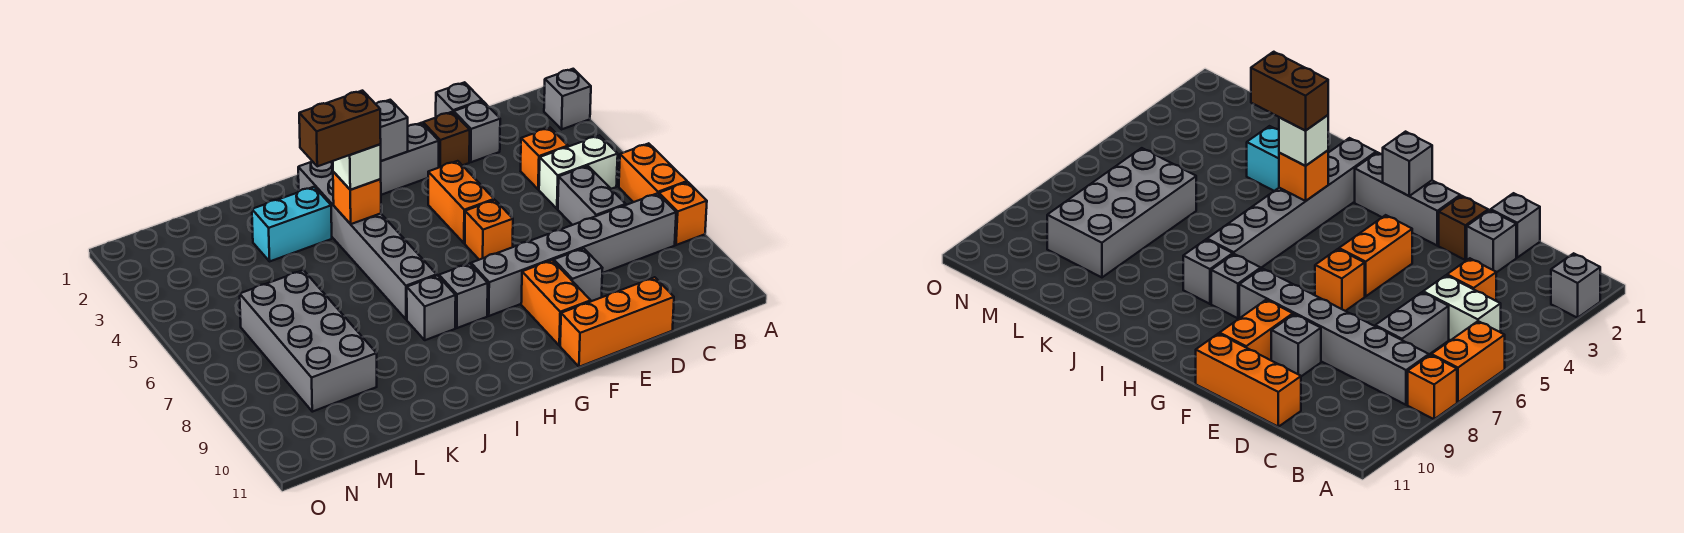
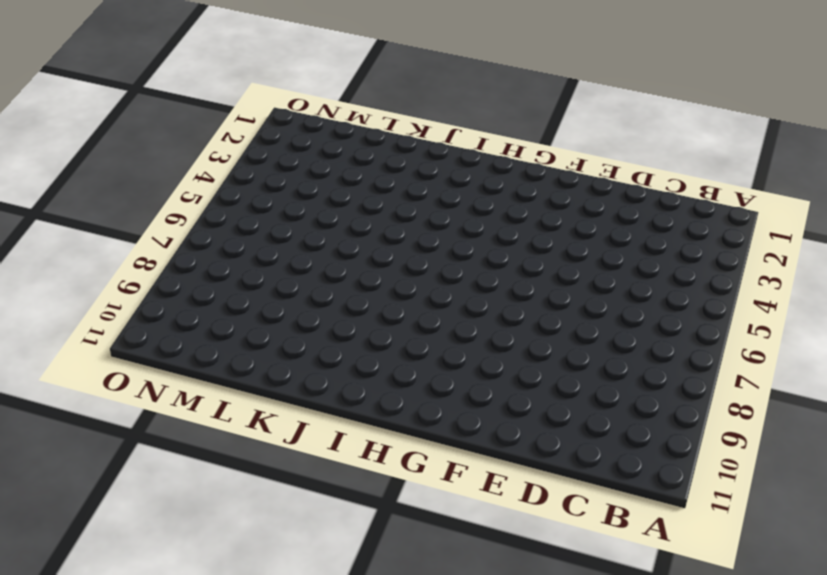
none -> grey brick A2 level 1
none -> orange brick A6:A7 level 1
none -> orange brick A8 level 1

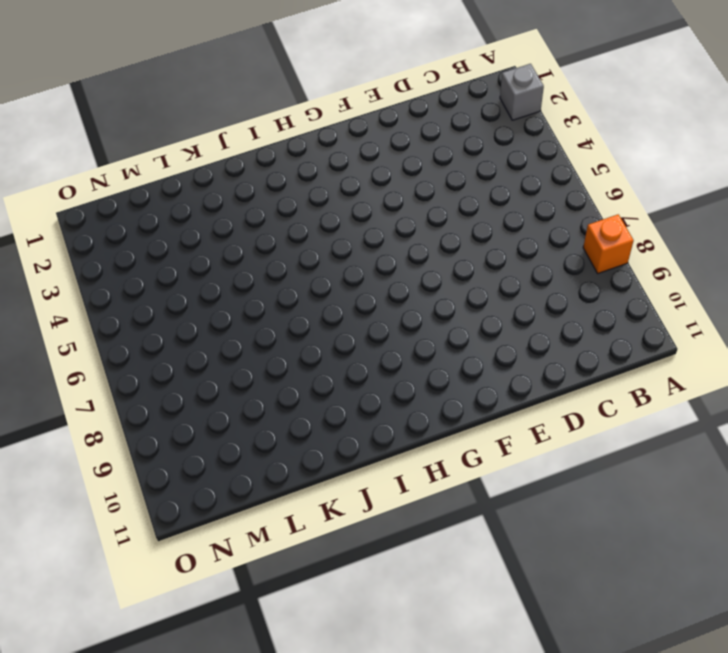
none -> orange brick A6:A7 level 1
none -> white brick B5:C5 level 1
none -> grey brick B8:G8 level 1

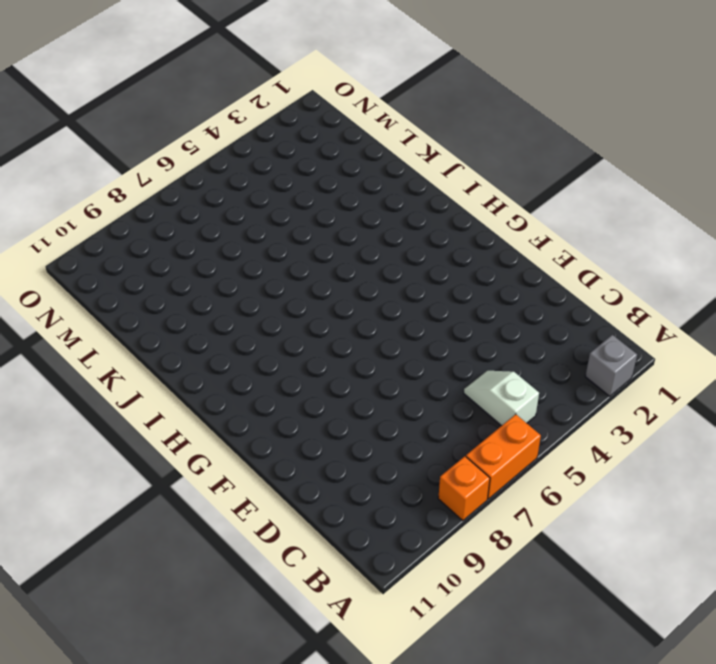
white slope B5:C5 level 1 top B -> white brick B5:C5 level 1
none -> grey brick B8:G8 level 1
none -> orange brick C4 level 1
none -> grey brick C6:C7 level 1

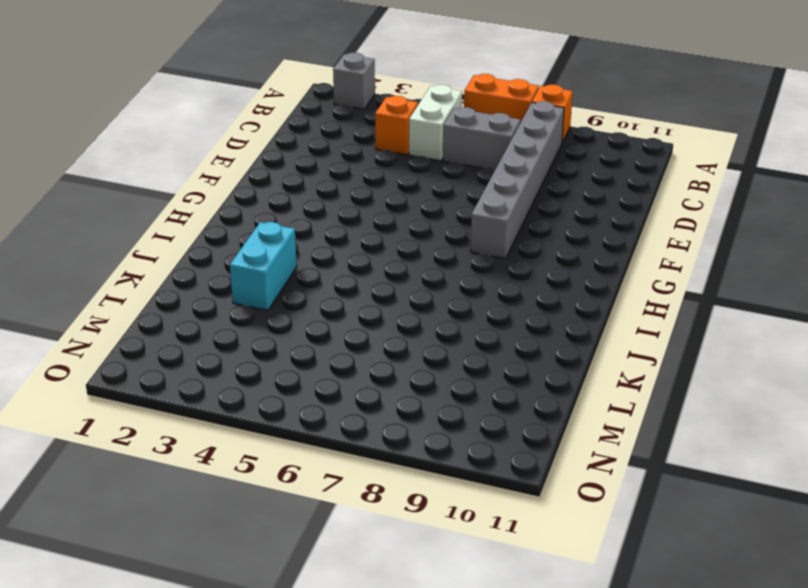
none -> grey brick D1 level 1
none -> grey brick D2 level 1
none -> orange brick D11:F11 level 1

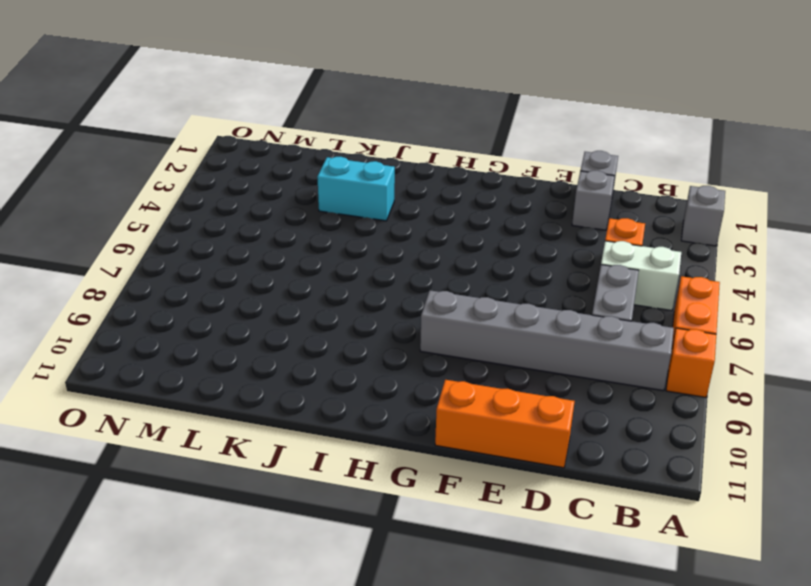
none -> brown brick E2 level 1
none -> grey brick E9 level 1
none -> grey brick F2:H2 level 1

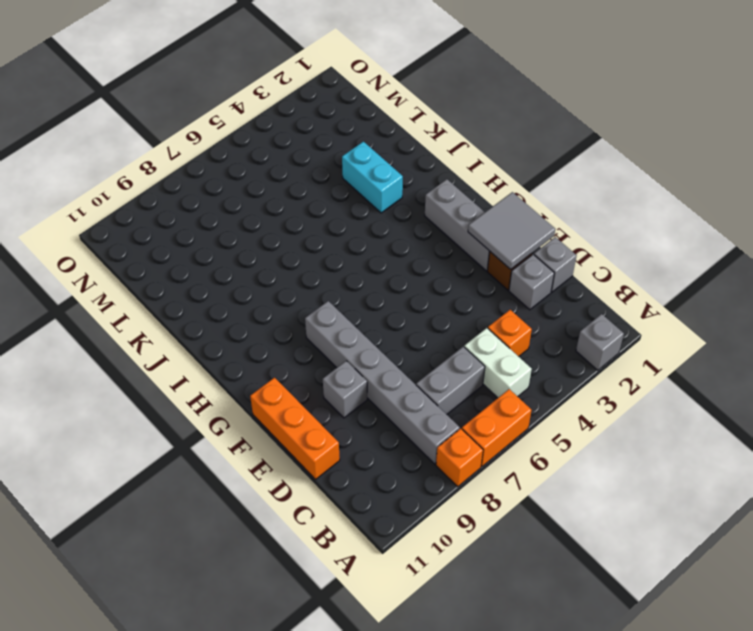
grey tile E1:F2 level 2 -> none
none -> orange brick F4:F5 level 1
none -> orange brick F6 level 1
none -> orange brick F9:F10 level 1

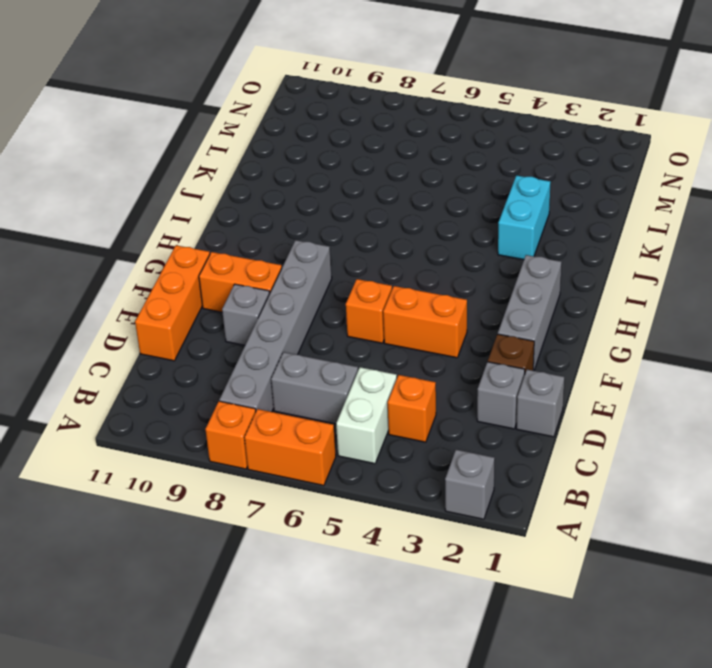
none -> grey brick H8 level 1
none -> grey brick I2:I7 level 1
none -> grey brick I8 level 1

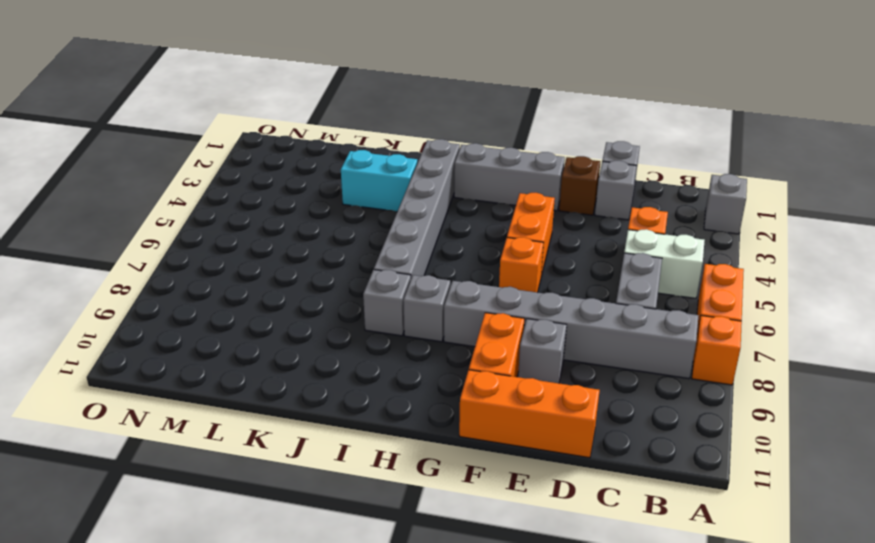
none -> grey brick L6:M9 level 1
none -> grey brick G2 level 2
none -> orange brick I4 level 2

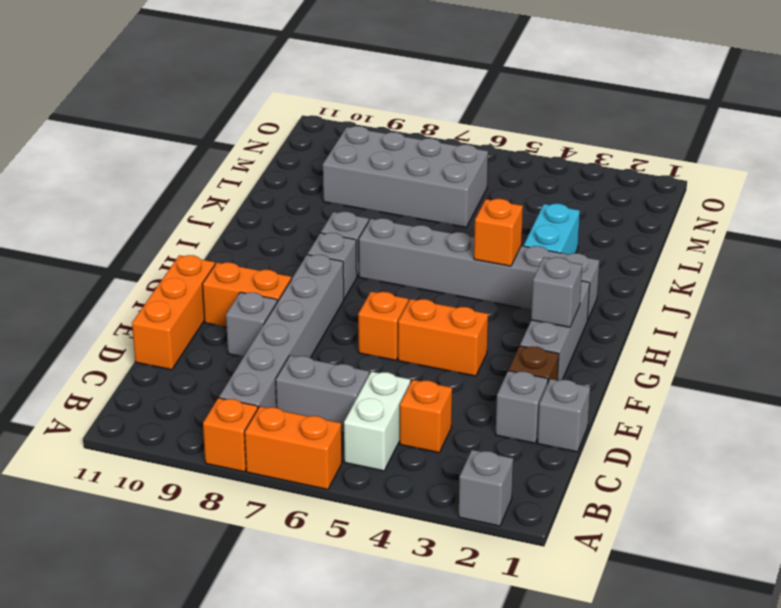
none -> white brick I4 level 3
none -> brown brick I4:J4 level 4

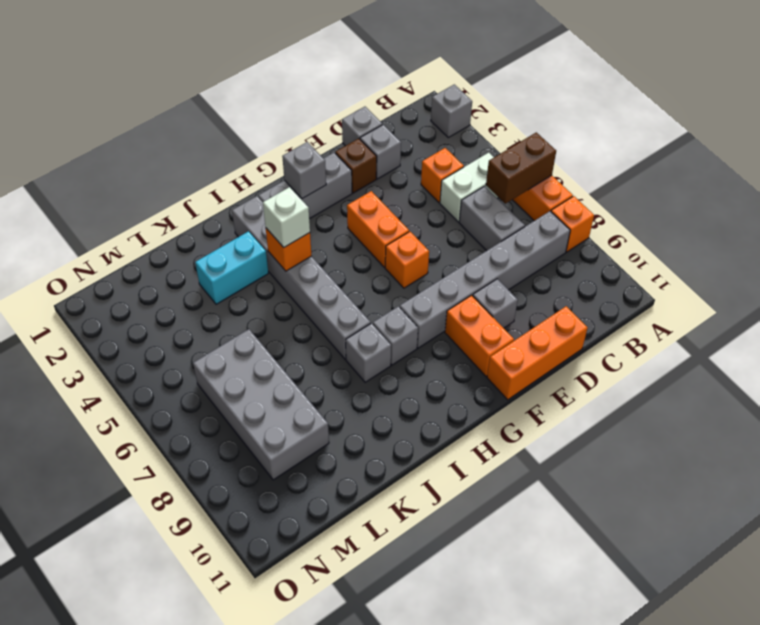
brown brick A6:B6 level 2 -> brown brick I4:J4 level 4

